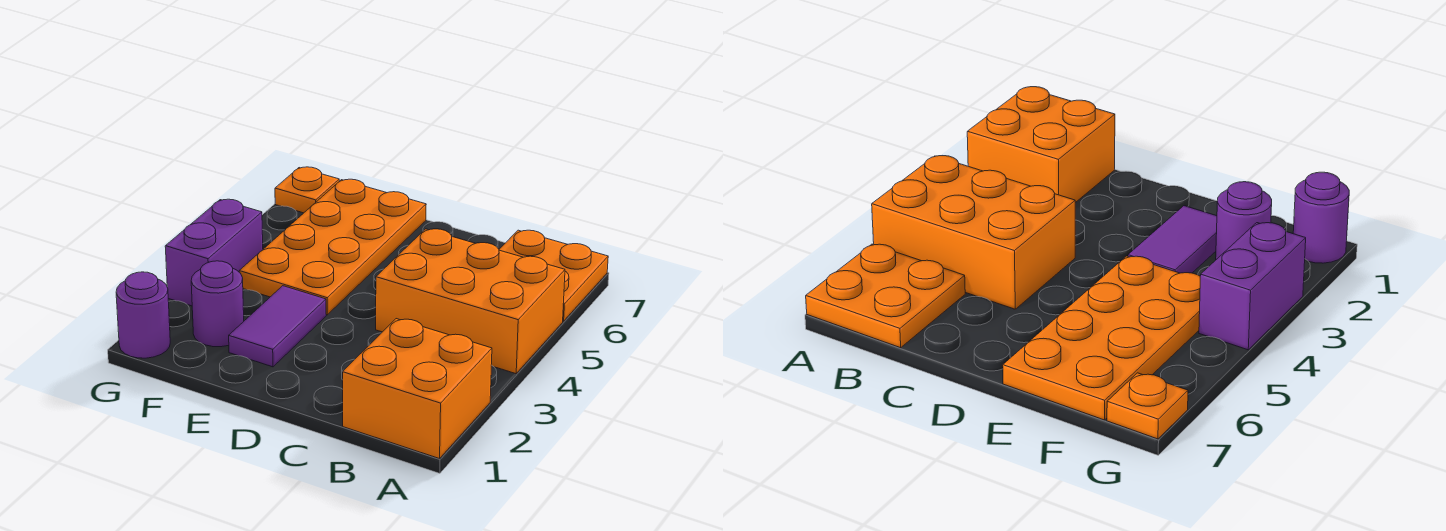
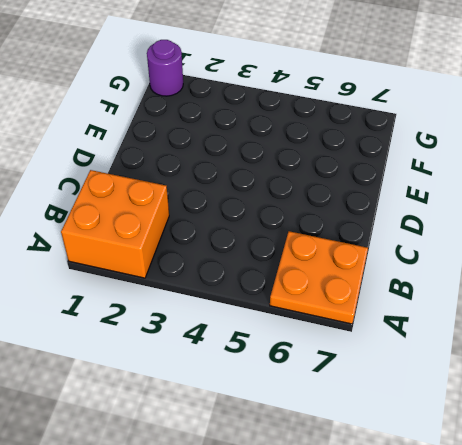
none -> orange brick A4:C5 level 1
none -> purple tile E2:E3 level 1

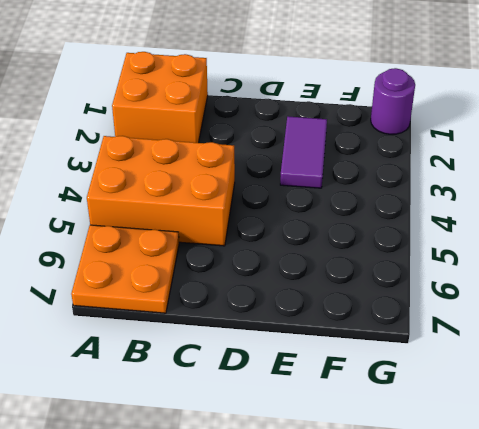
none -> orange plate E4:F7 level 1
none -> purple round brick F2 level 1

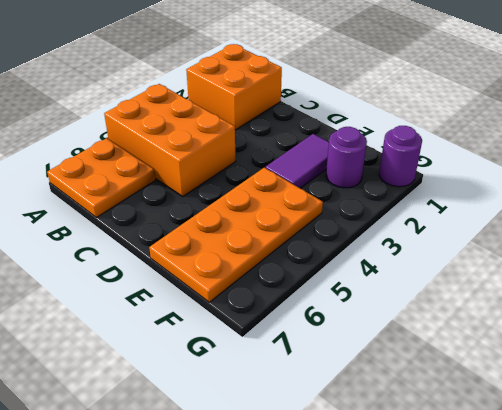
none -> purple brick G3:G4 level 1
none -> orange plate G7 level 1

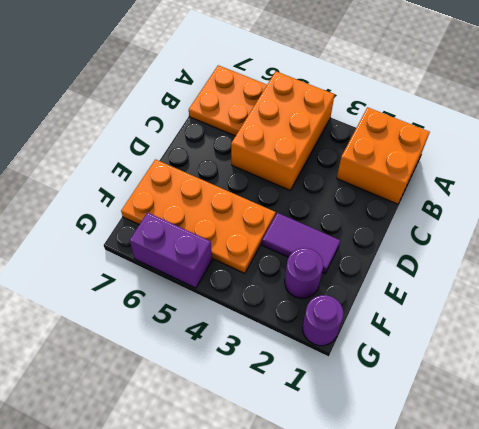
purple brick G5:G6 level 1 -> purple brick G3:G4 level 1
none -> orange plate G7 level 1

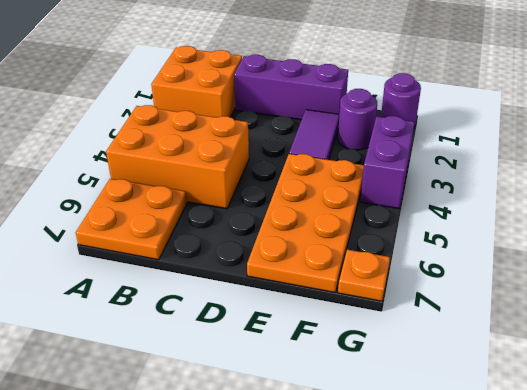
purple brick C1:E1 level 1 -> none

